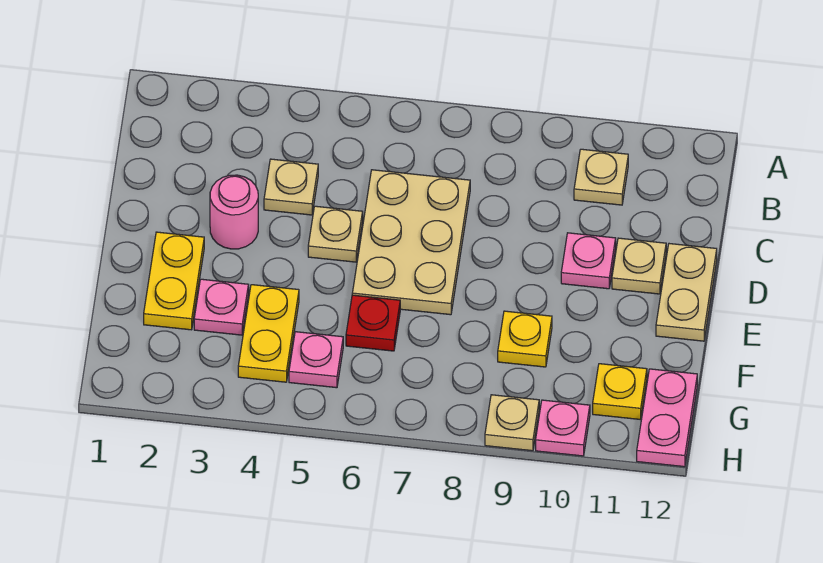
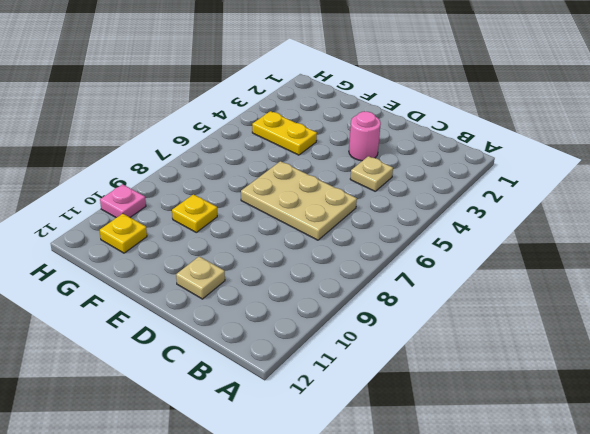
none -> tan plate B10 level 1
none -> tan plate D5 level 1
none -> pink plate D10 level 1

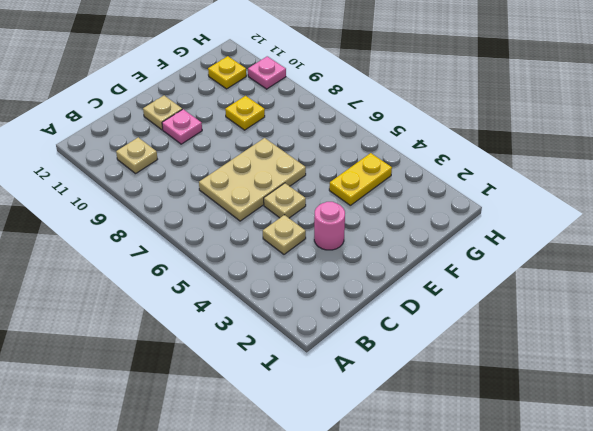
none -> tan plate D12:E12 level 1
none -> yellow plate E2:F2 level 1
none -> pink plate F3 level 1

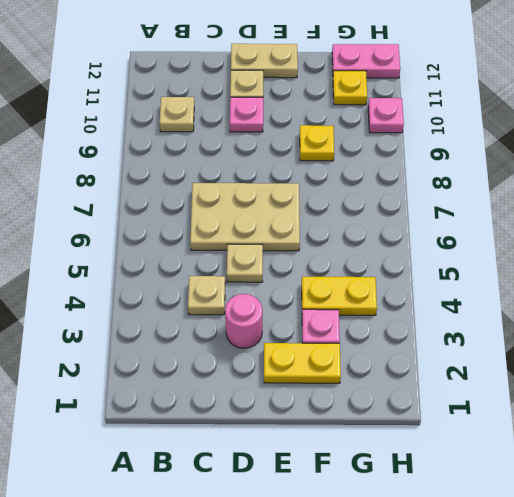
none -> red plate F6 level 1
none -> pink plate G5 level 1
none -> tan plate H9 level 1

